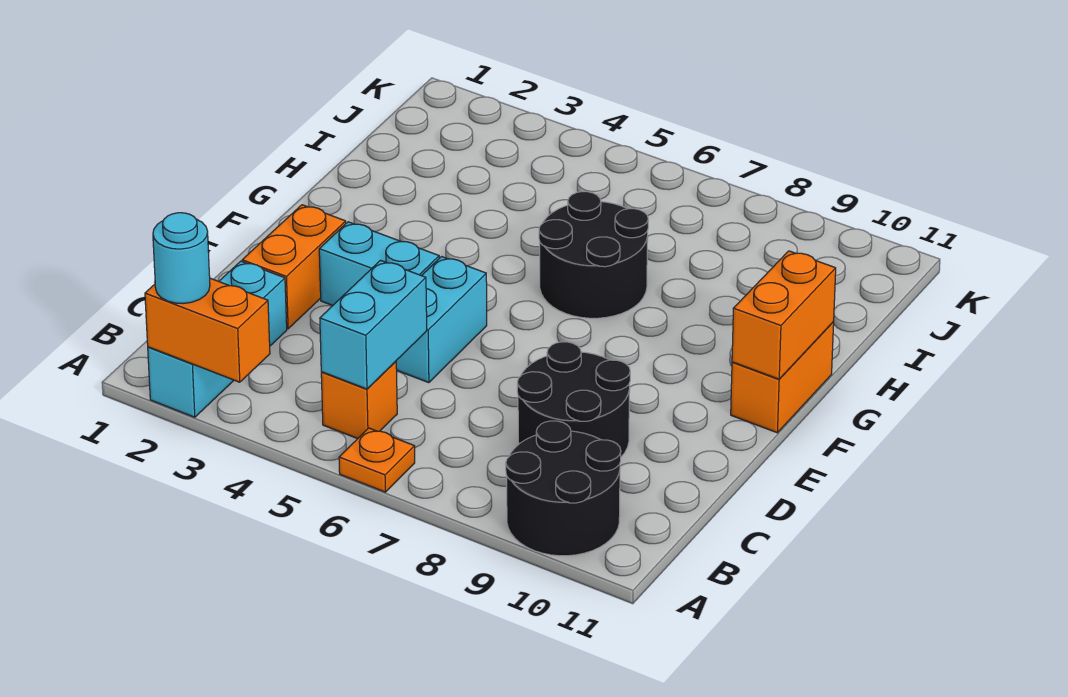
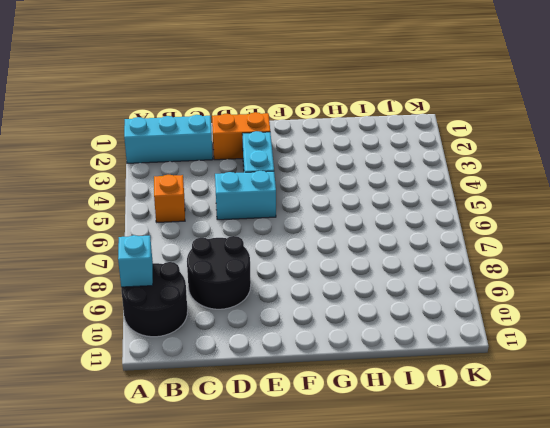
cyan brick A9 level 2 -> none
none -> orange plate A6 level 1
none -> orange brick F11:G11 level 1
none -> black round brick G6:H7 level 1

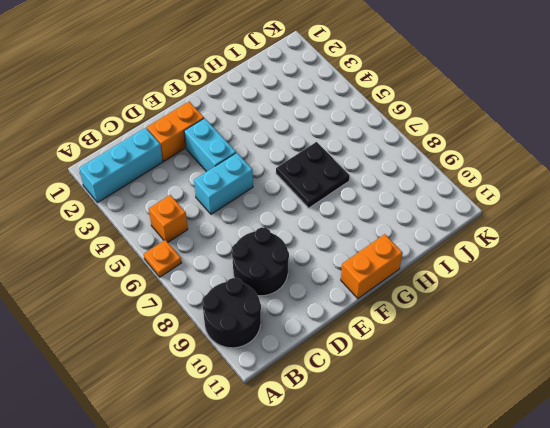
black plate G6:H7 level 1 -> black round brick G6:H7 level 1
none -> orange brick A2:A3 level 2
none -> cyan brick B5:C5 level 2
none -> orange brick F11:G11 level 2

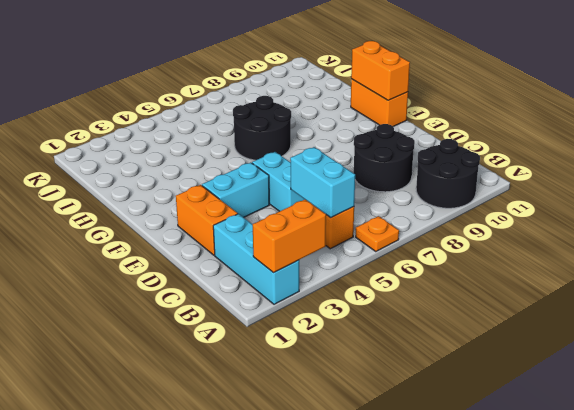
none -> cyan round brick A2 level 3

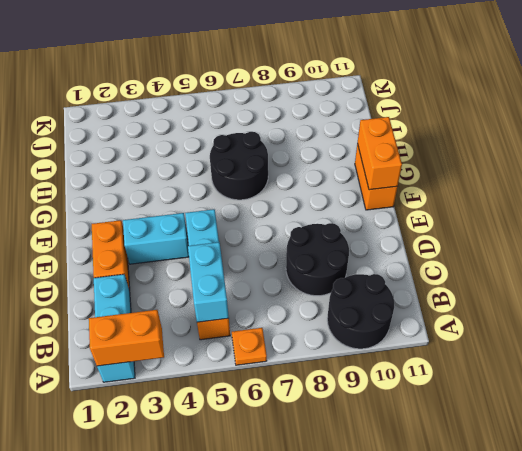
none -> cyan round brick A2 level 3

